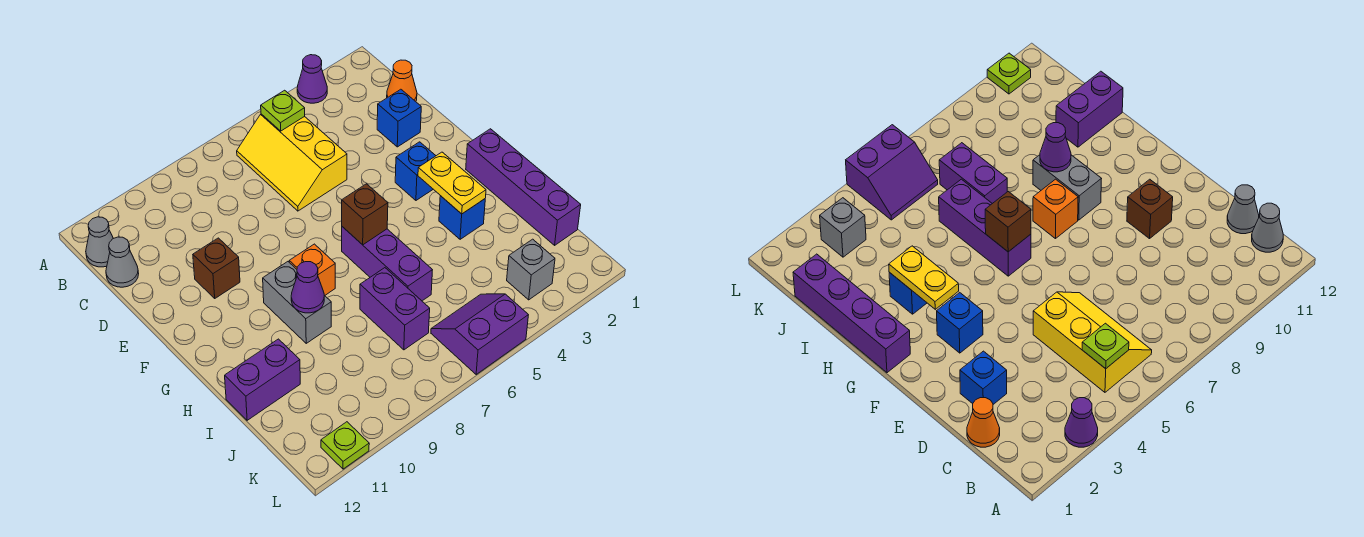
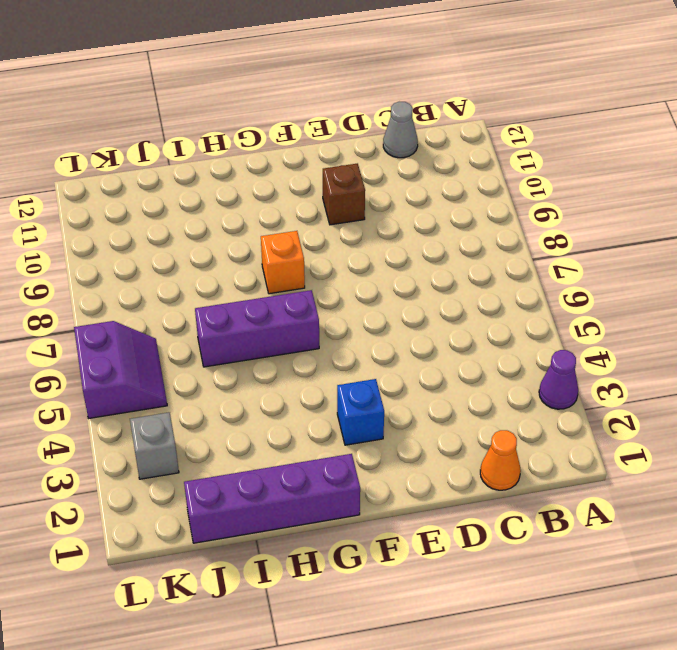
none -> yellow slope B5:D6 level 1 top 5
none -> grey cone B12 level 1
none -> blue brick D2 level 1

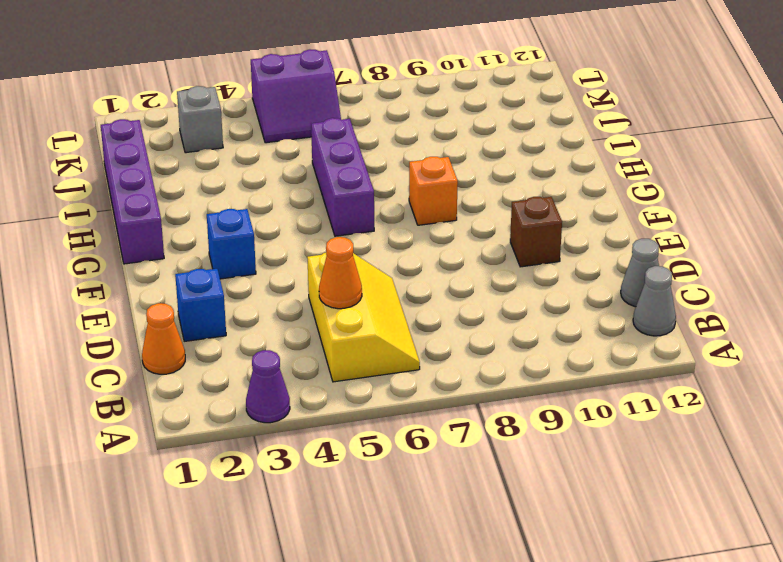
orange cone C5 level 2 -> none
none -> grey brick G9:H9 level 1
none -> blue brick H3 level 1
none -> purple brick I7:J7 level 1

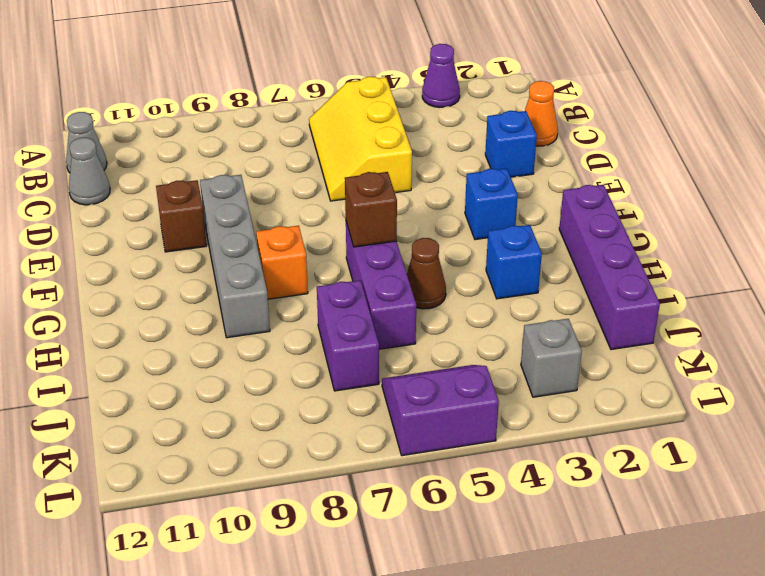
grey brick E9:H9 level 1 -> grey brick G9:H9 level 1
brown cone H5 level 1 -> none
none -> purple brick I11:I12 level 1
none -> lime plate L11 level 1
none -> lime plate B5 level 2

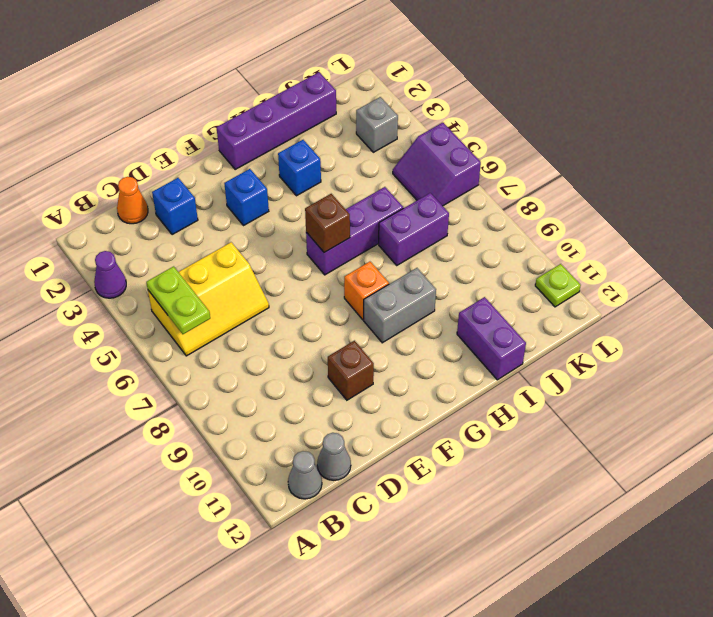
lime plate B5:B6 level 2 -> lime plate B5 level 2
none -> yellow plate G3:H3 level 2
none -> purple cone H9 level 2

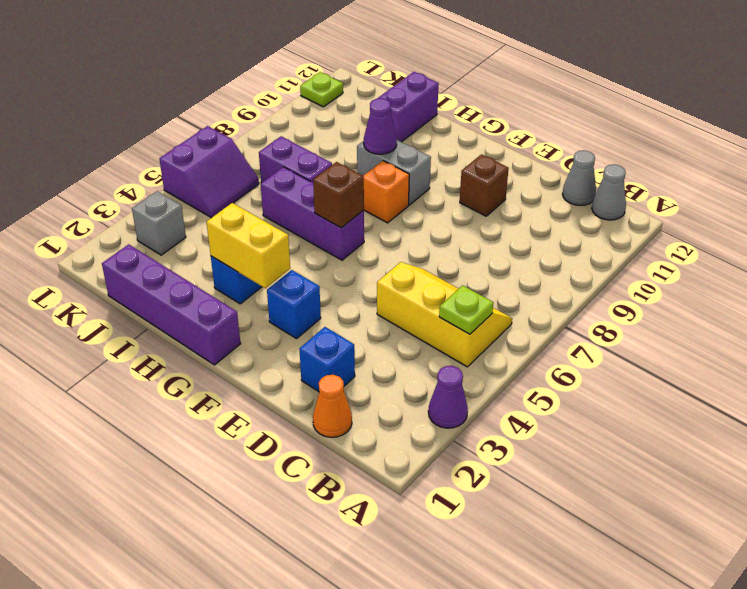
yellow brick G3:H3 level 2 -> yellow plate G3:H3 level 2

